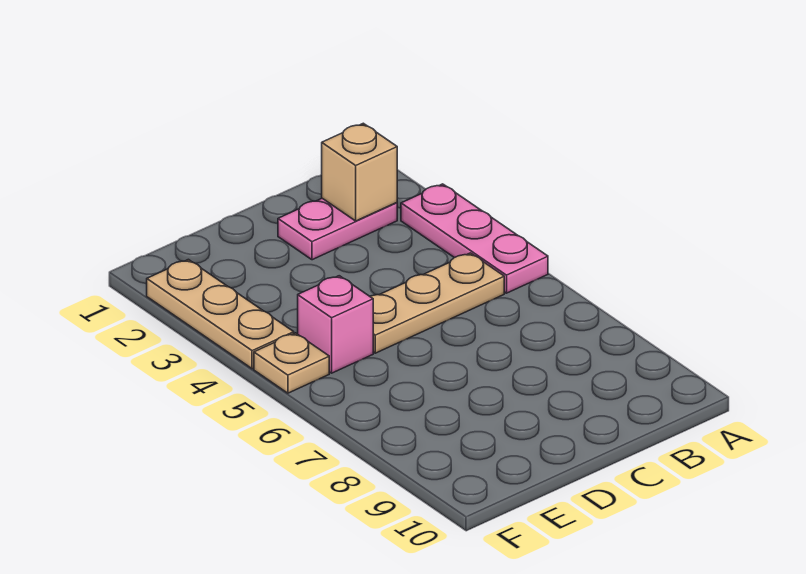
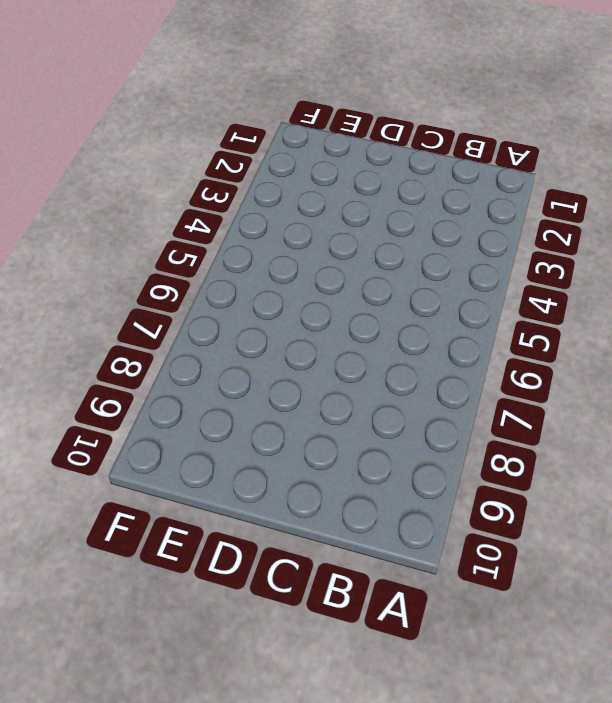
none -> pink plate A3:A5 level 1
none -> pink plate B2:C2 level 1

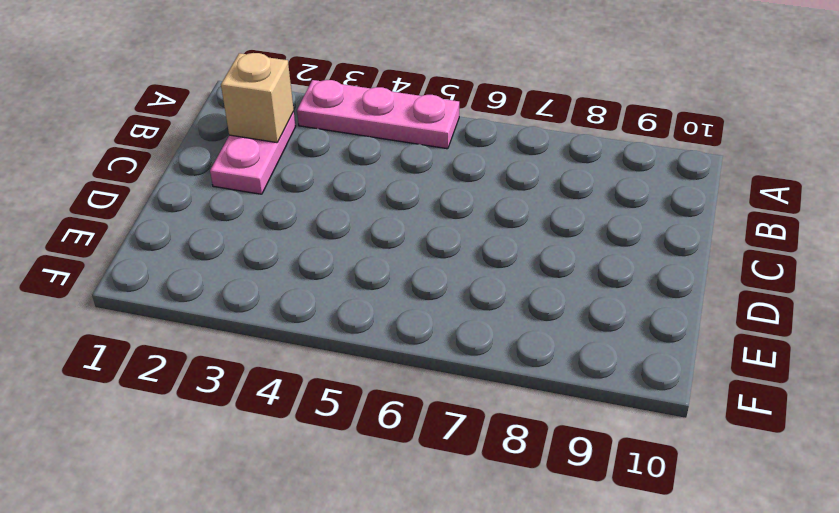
none -> tan plate B5:D5 level 1
none -> pink brick E5 level 1

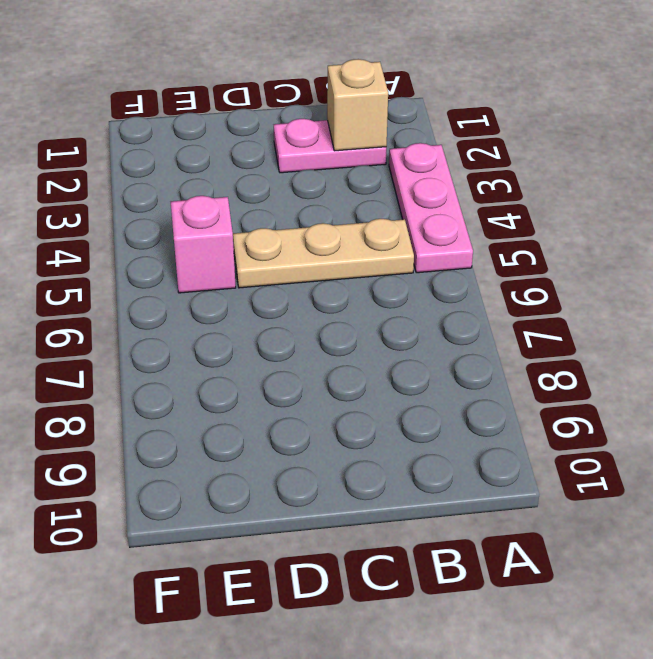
none -> tan plate F2:F4 level 1
none -> tan plate F5 level 1

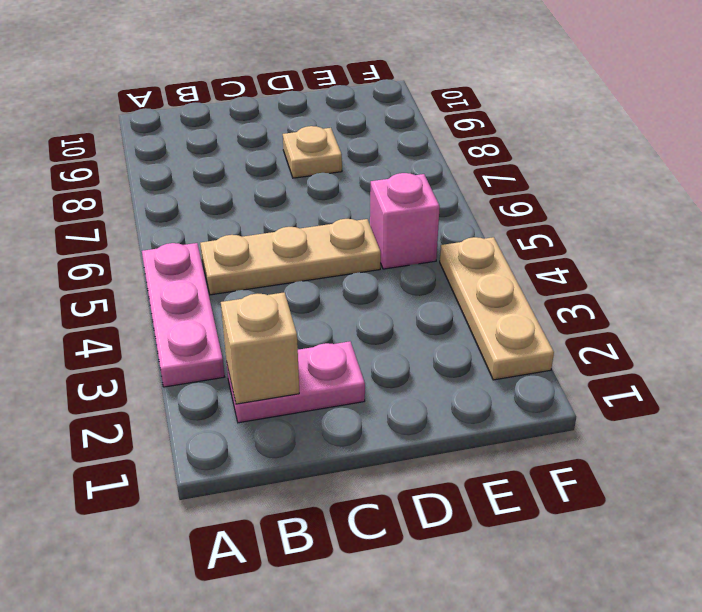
tan plate D8 level 1 -> tan plate F5 level 1

